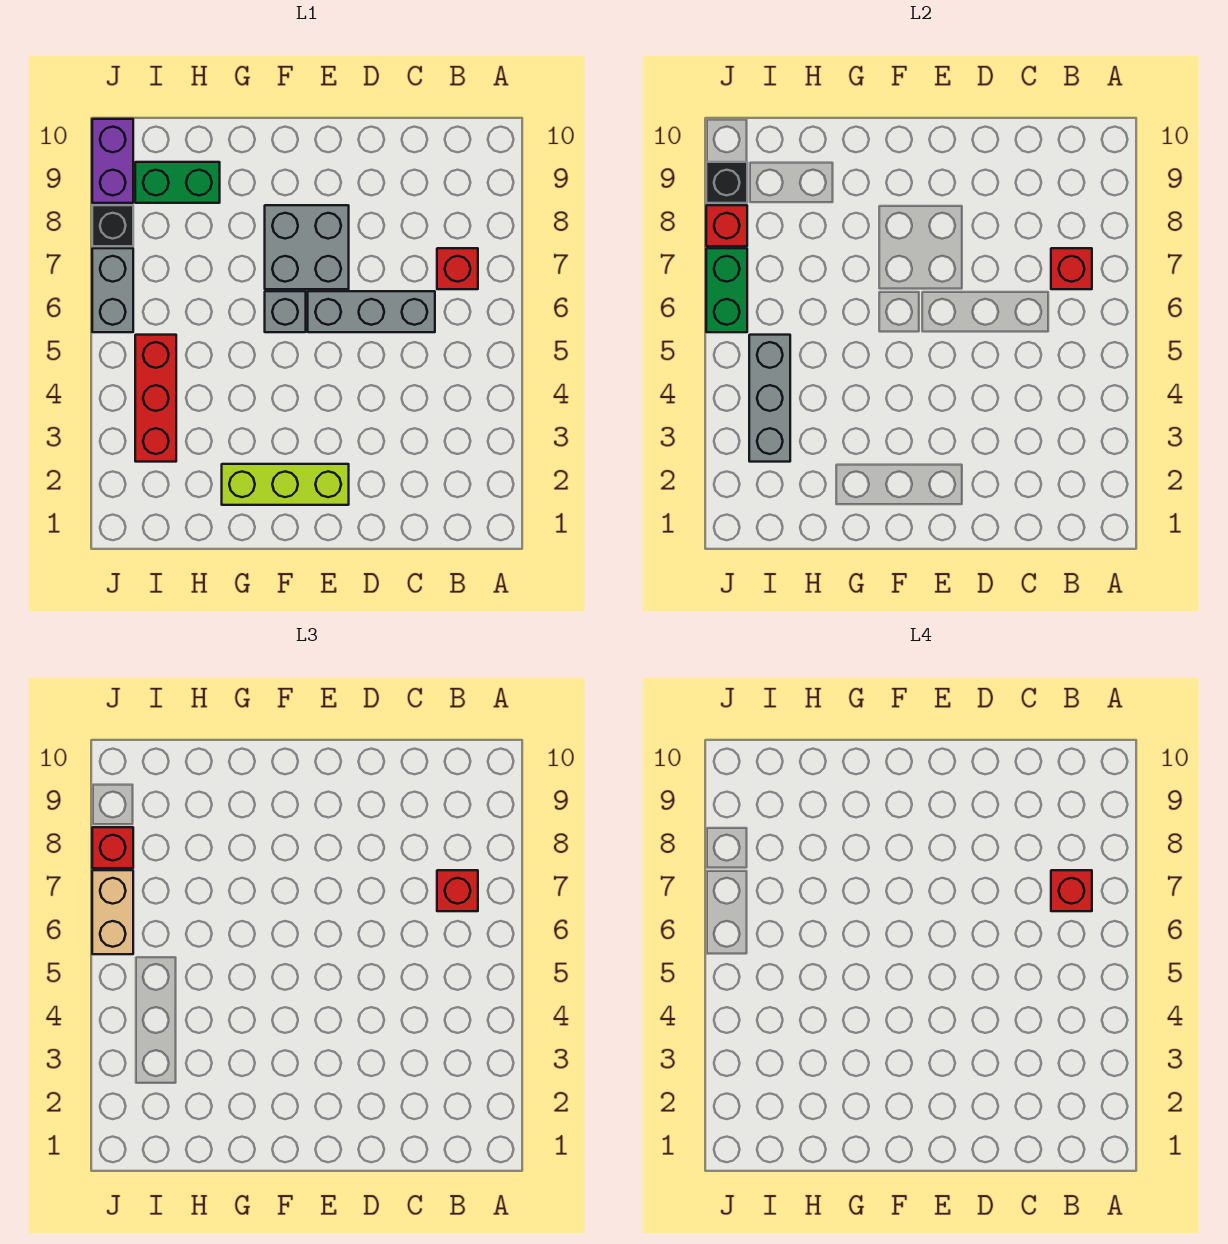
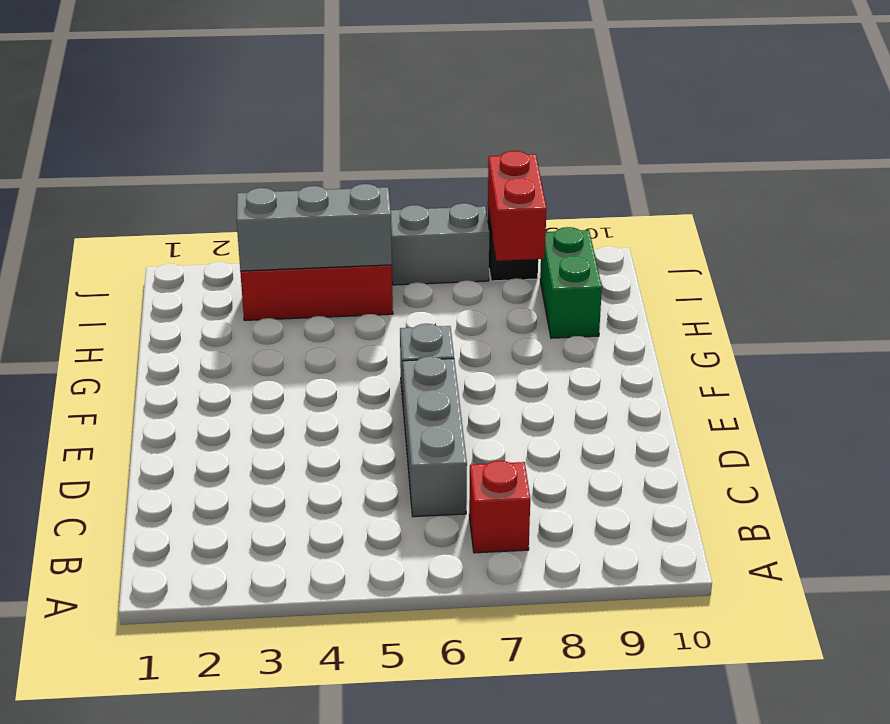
red brick I8:J8 level 2 -> red brick J8 level 2
none -> lime brick E2:G2 level 1
none -> grey brick E7:F8 level 1
none -> purple brick J9:J10 level 1

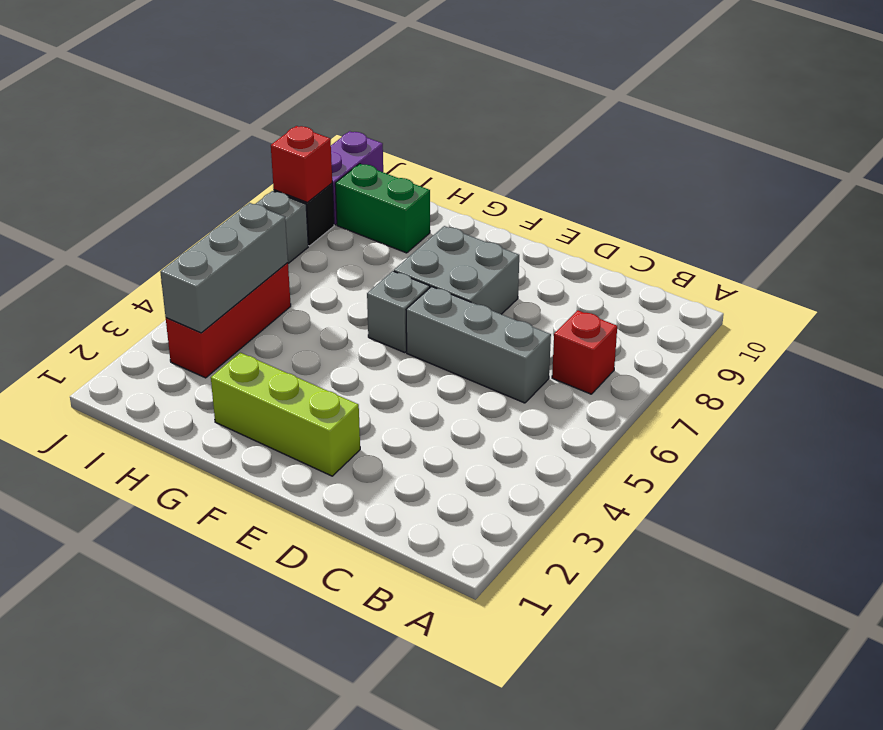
none -> red brick B7 level 2
none -> green brick J6:J7 level 2
none -> black brick J9 level 2

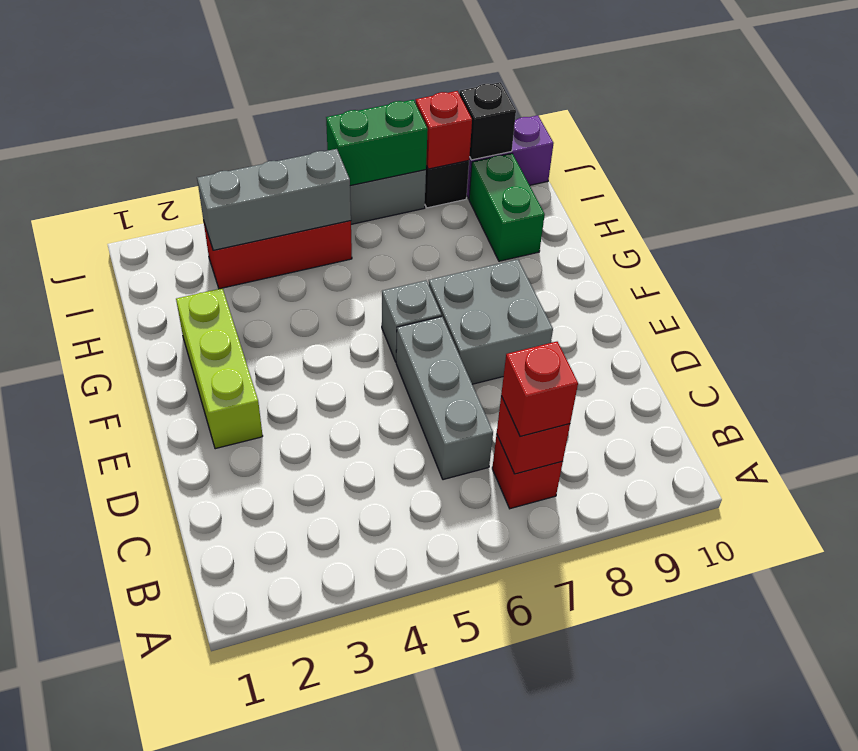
none -> tan brick J6:J7 level 3
none -> red brick J8 level 3
none -> red brick B7 level 4

